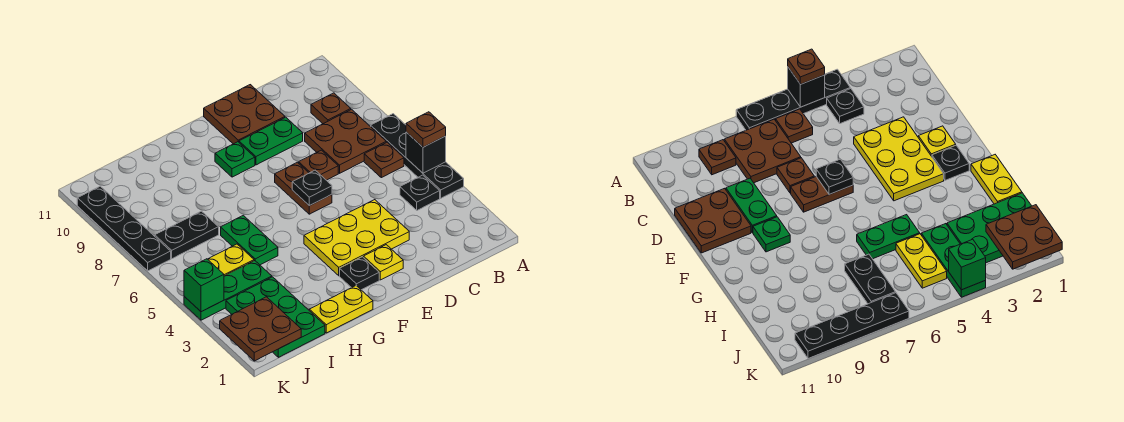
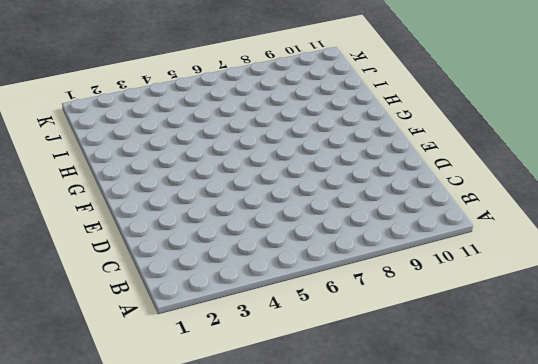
none -> black plate A4:A7 level 1
none -> black plate B4 level 1
none -> brown plate B6 level 1

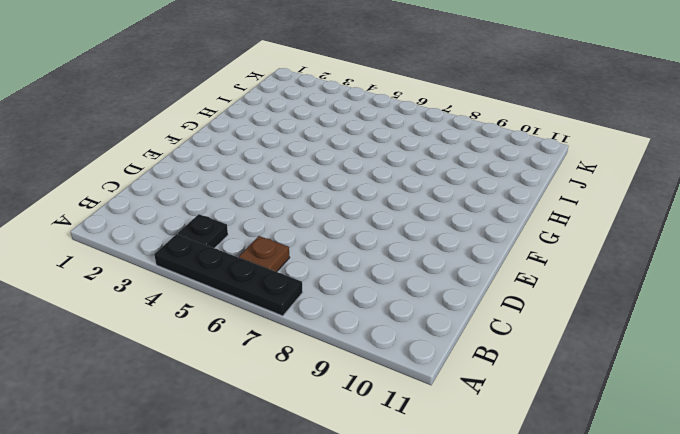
none -> brown plate B7:C8 level 1
none -> brown plate B9 level 1
none -> yellow plate D3:F4 level 1

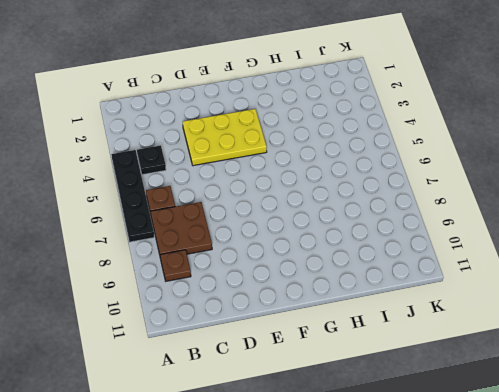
none -> brown plate D7 level 1
none -> green plate D9:E9 level 1
none -> brown plate D10:E11 level 1

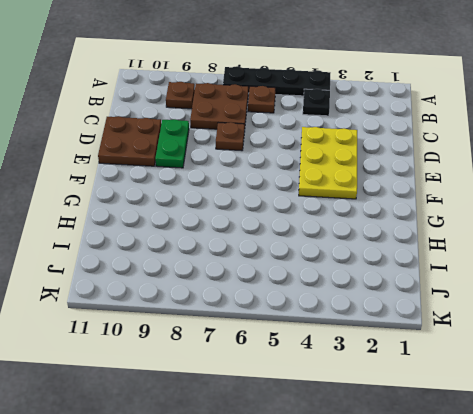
none -> yellow plate E2 level 1
none -> brown plate E6:E7 level 1
none -> black plate F2 level 1

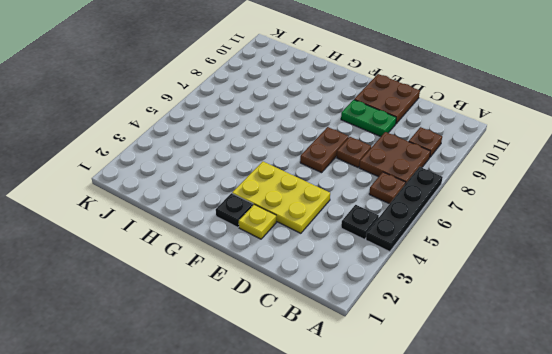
none -> green plate F9 level 1
none -> yellow plate G1:H1 level 1
none -> green plate H5:H6 level 1

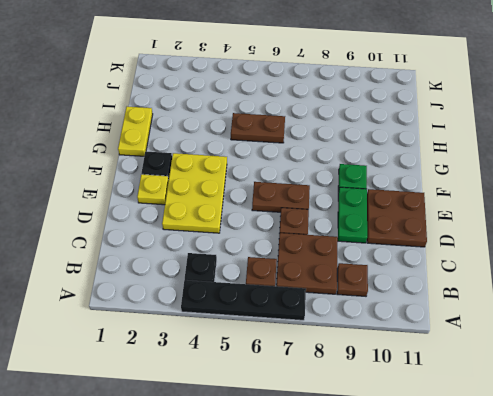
brown plate H5:H6 level 1 -> green plate H5:H6 level 1
none -> green plate I1:J3 level 1
none -> green plate I4:K4 level 1
none -> yellow plate I5:J5 level 1

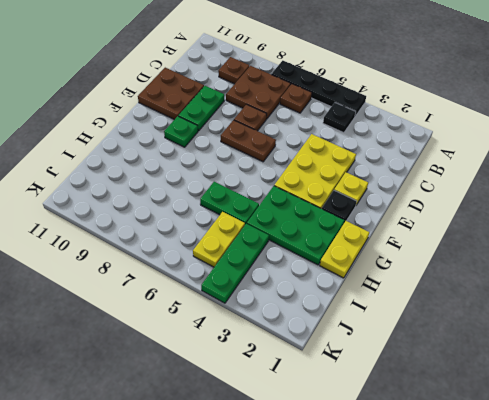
green plate G2:H4 level 1 -> green plate I1:J3 level 1
none -> black plate I7:J7 level 1
none -> black plate K7:K10 level 1
none -> black brick A5 level 2

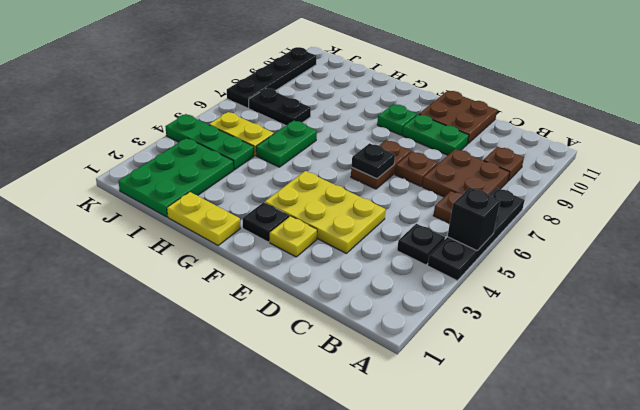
none -> brown plate J1:K2 level 2
none -> green brick K4 level 2
none -> brown plate A5 level 3

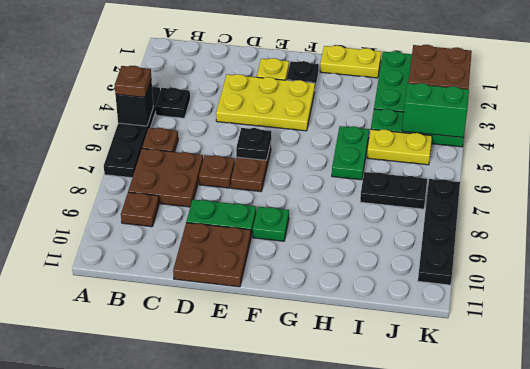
green brick J4:K4 level 2 -> green brick K4 level 2

